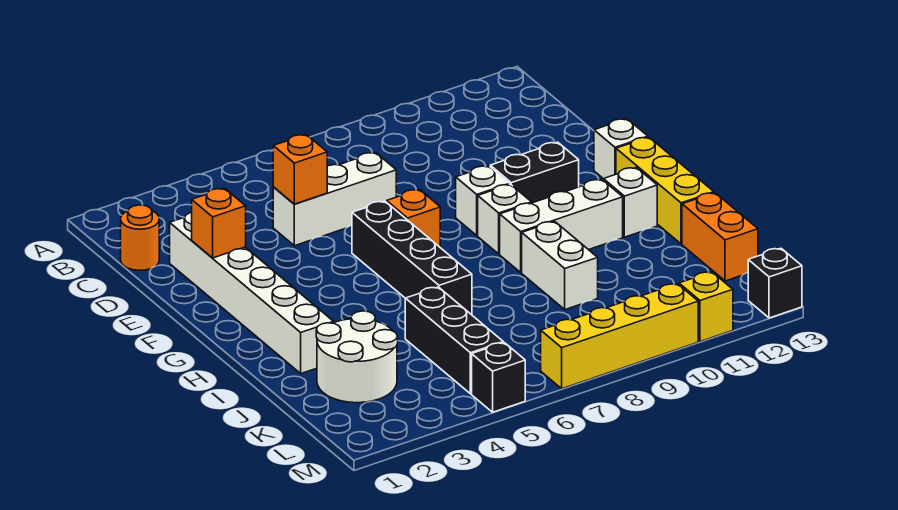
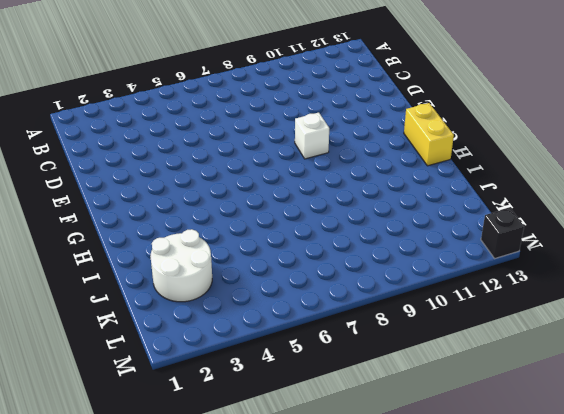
yellow brick G13:H13 level 1 -> yellow brick G13:I13 level 1
none -> orange round brick C1 level 1
none -> white brick D2:I2 level 1
none -> white brick D5:D7 level 1

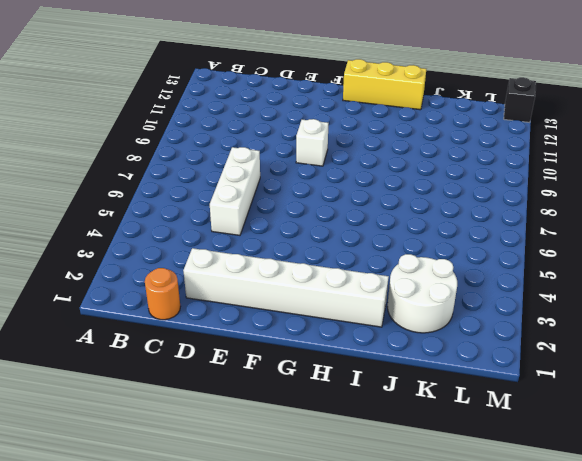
none -> black brick F6:I6 level 1
none -> orange brick F7 level 1
none -> black brick F10:F11 level 1

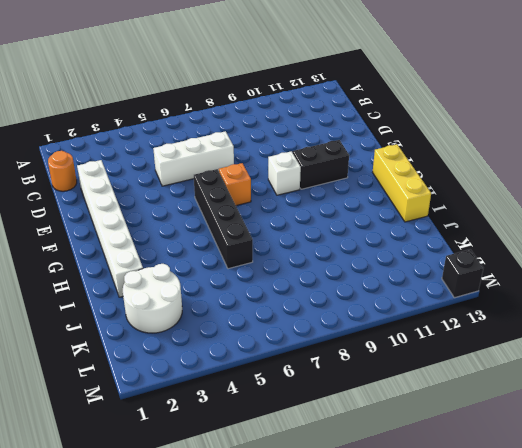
none -> white brick F13 level 1
none -> white brick G9 level 1
none -> white brick H9:H11 level 1

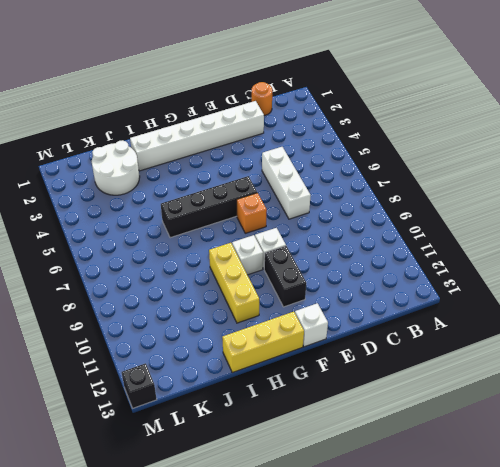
yellow brick H9:H11 level 1 -> white brick H9:H11 level 1
none -> white brick H12 level 1
none -> white brick I9:J9 level 1
none -> black brick J5:L5 level 1

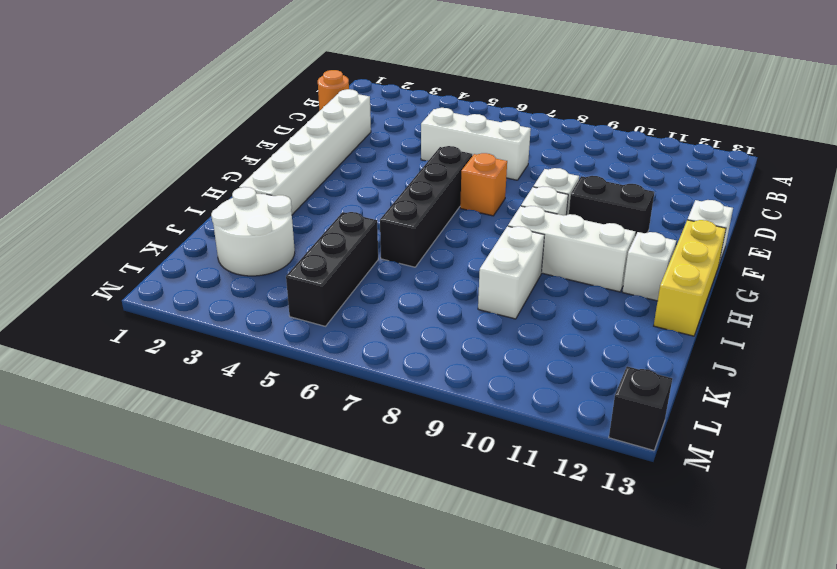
none -> orange brick J13:K13 level 1
none -> black brick M5 level 1
none -> yellow brick M7:M10 level 1

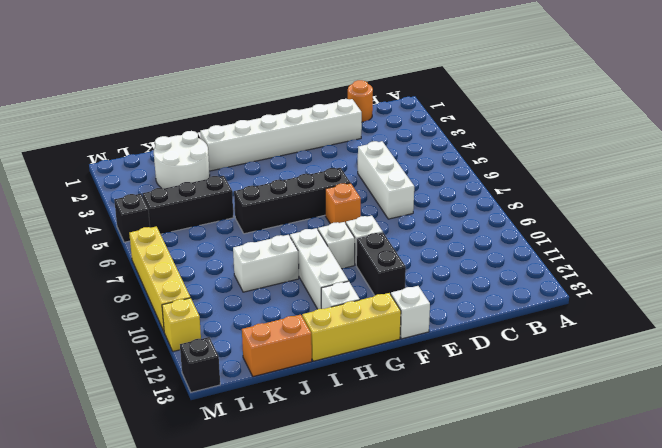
none -> orange brick D5 level 2
none -> orange brick E2 level 2

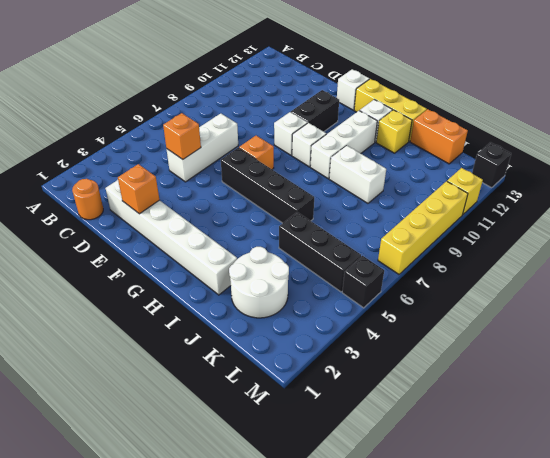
yellow brick I12 level 1 -> none

